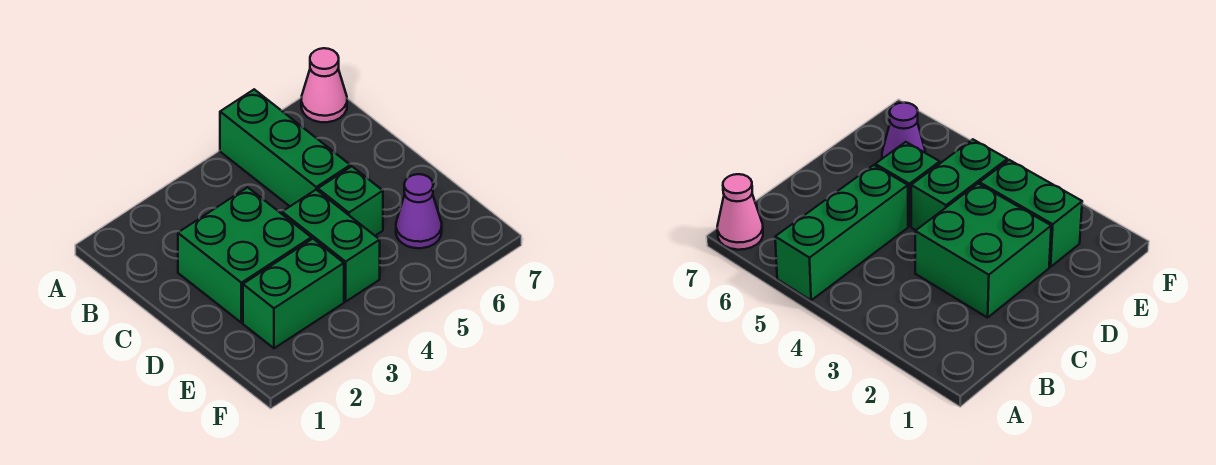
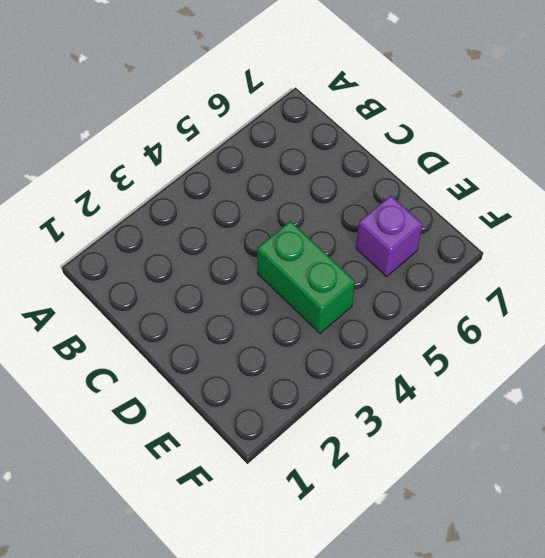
purple brick E6 level 1 -> purple cone E6 level 1
none -> green brick A5:C5 level 1
none -> pink cone A7 level 1

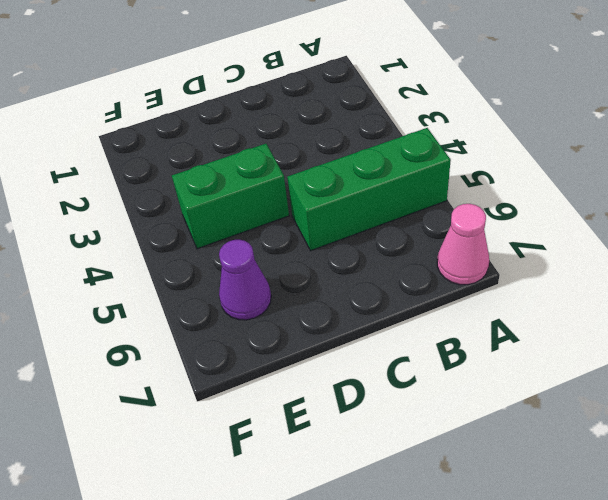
none -> green brick C2:D3 level 1
none -> green brick D5 level 1

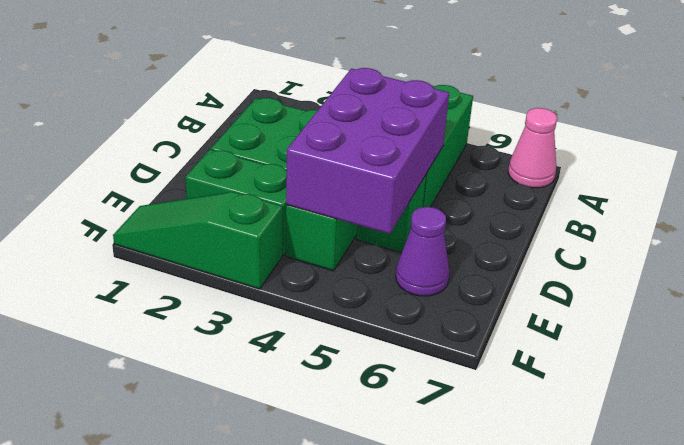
purple brick C4:E5 level 2 -> none
green slope F1:F3 level 1 top 3 -> none

